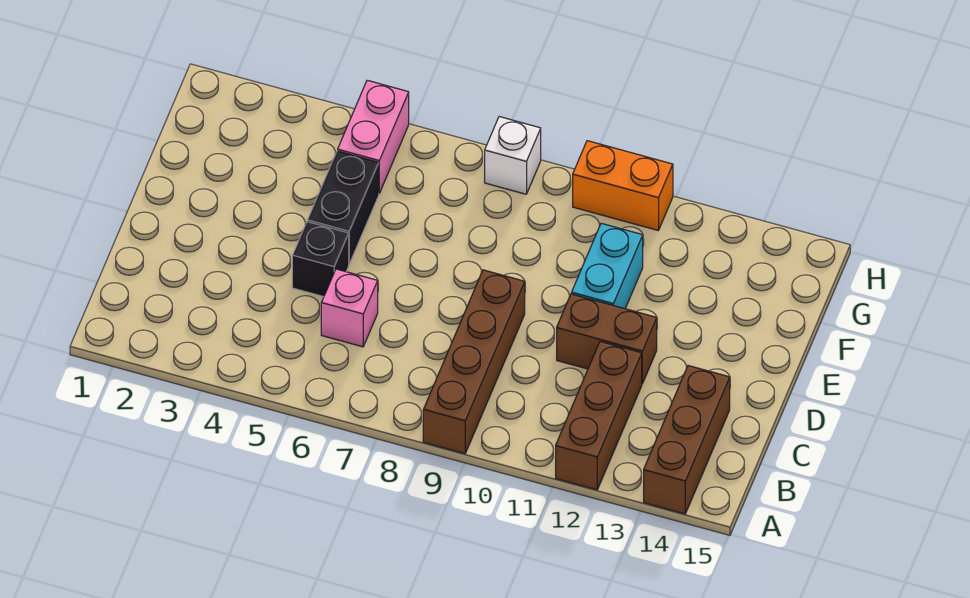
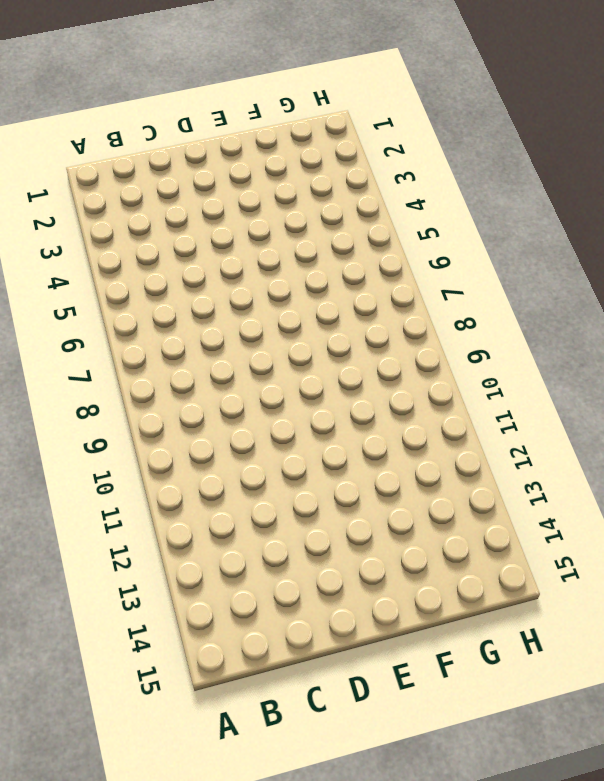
none -> brown brick A9:D9 level 1
none -> brown brick A12:C12 level 1

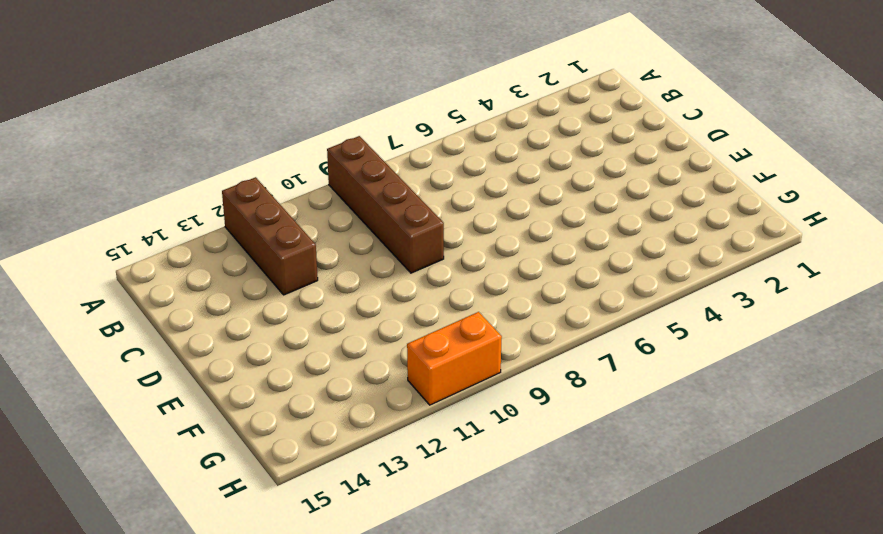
none -> brown brick A14:C14 level 1
none -> pink brick C6 level 1

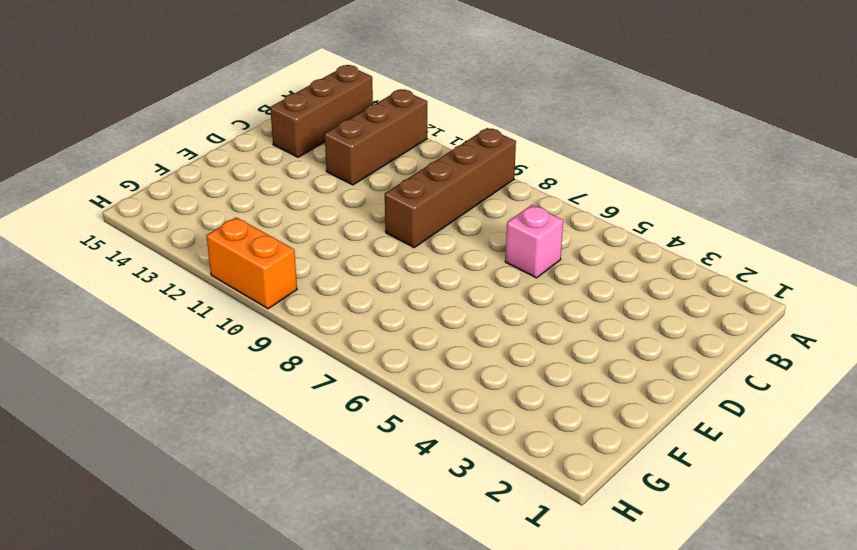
none -> black brick D5 level 1
none -> brown brick D11:D12 level 1

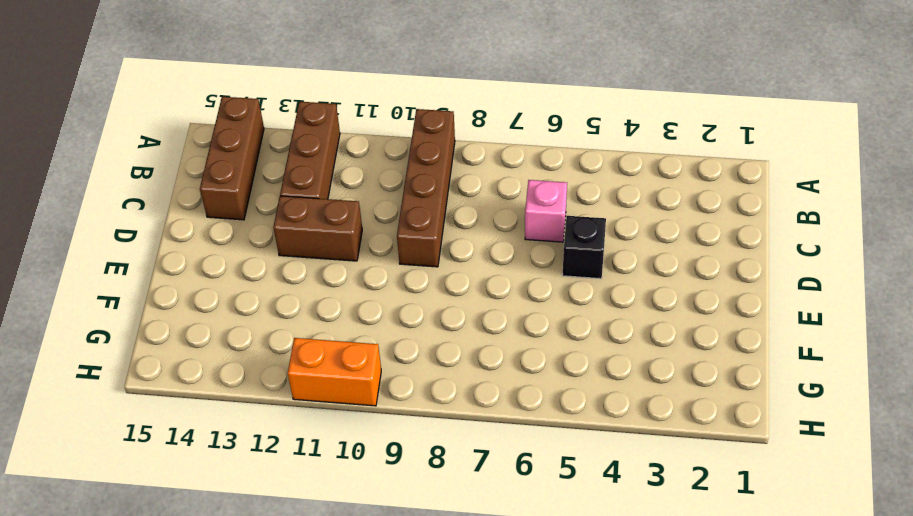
none -> black brick E5:F5 level 1
none -> cyan brick E11:F11 level 1

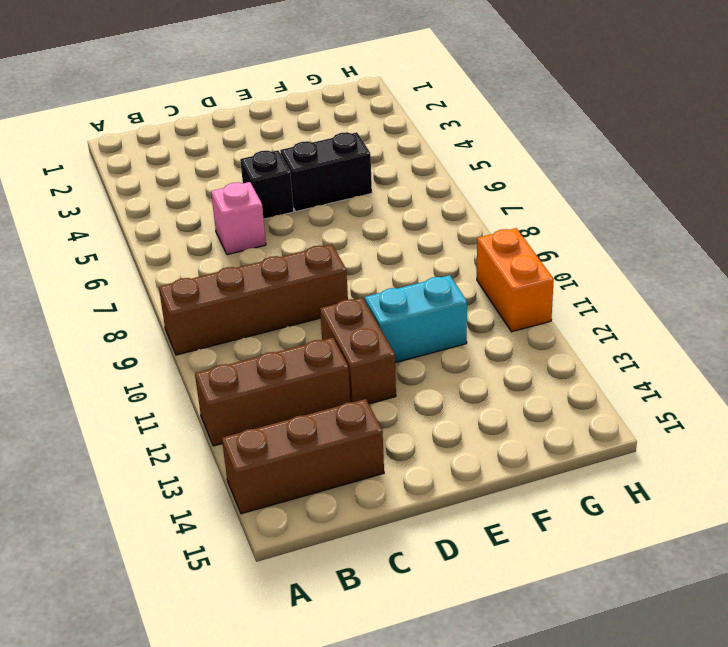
none -> pink brick G5:H5 level 1
none -> white brick H8 level 1

